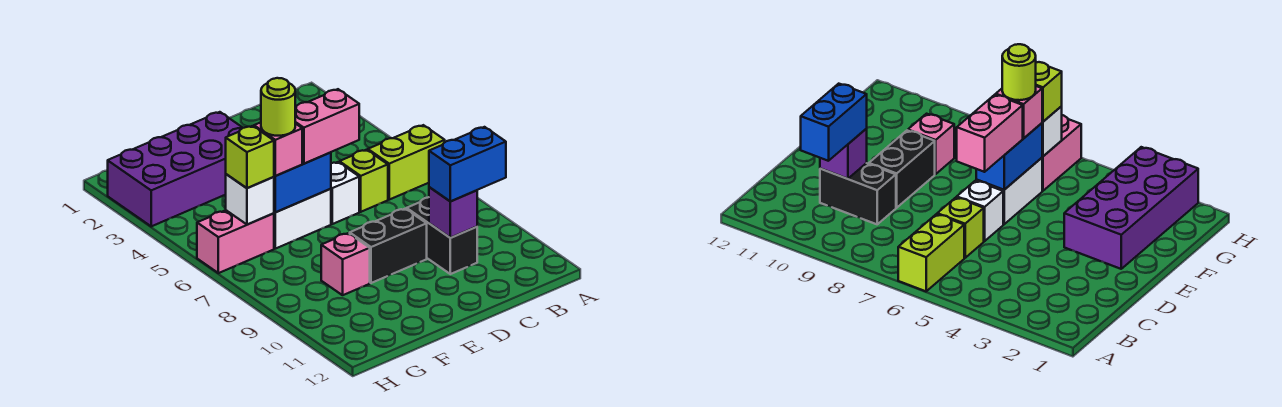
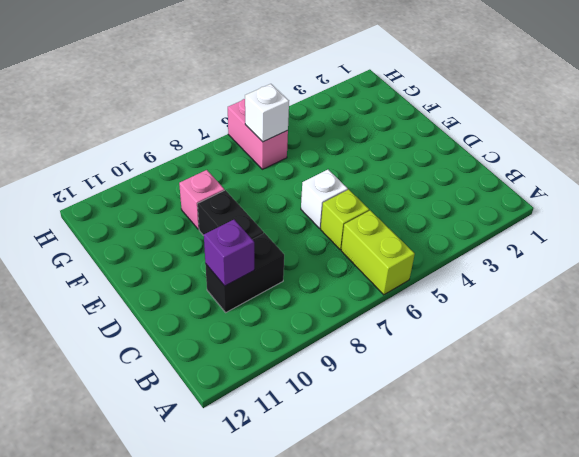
none -> purple brick E2:H3 level 1
none -> white brick E6:F6 level 1
none -> blue brick E6:F6 level 2

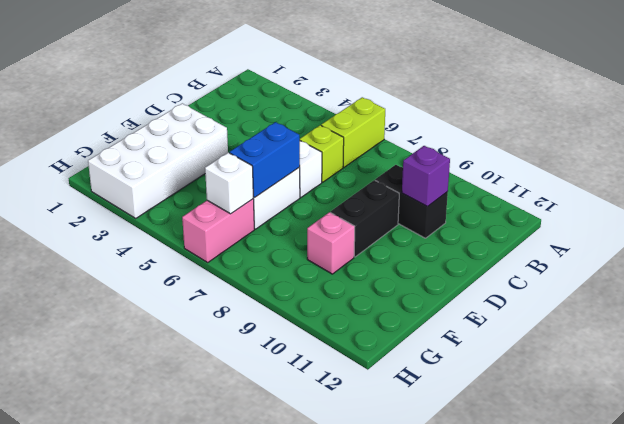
white brick E2:H3 level 1 -> purple brick E2:H3 level 1
none -> blue brick B10:C10 level 3
none -> pink brick D6:E6 level 3
none -> pink brick F6 level 3

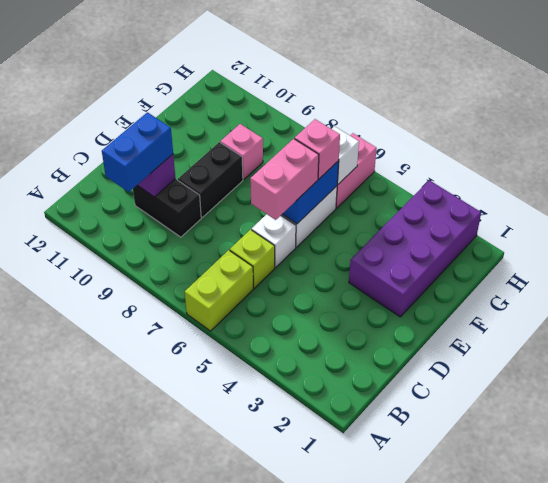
none -> lime brick G6 level 3
none -> lime round brick F6 level 4

